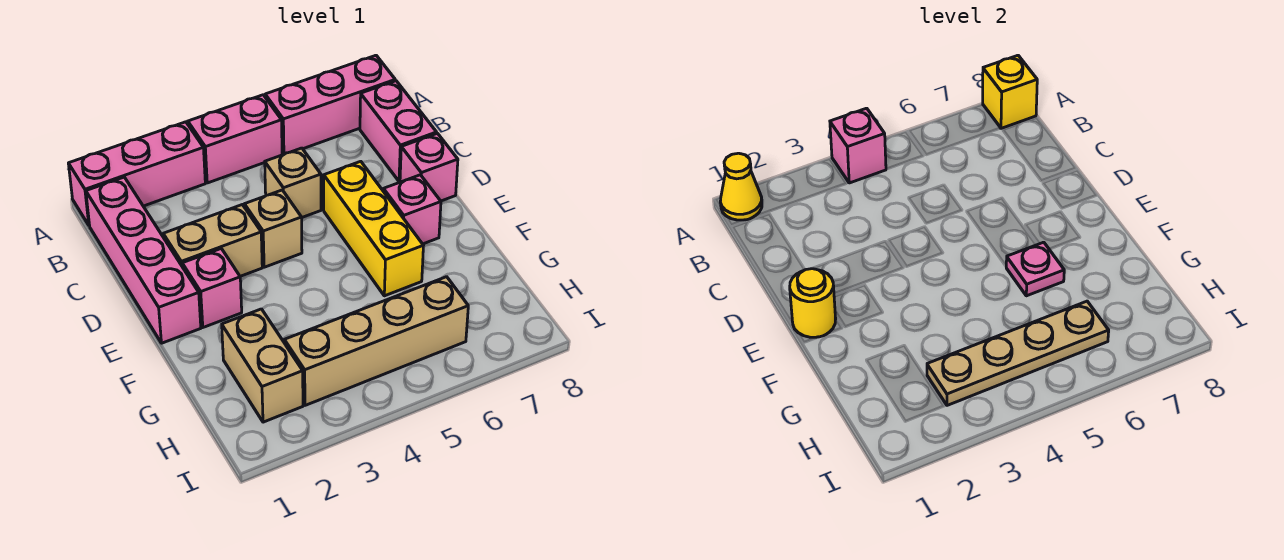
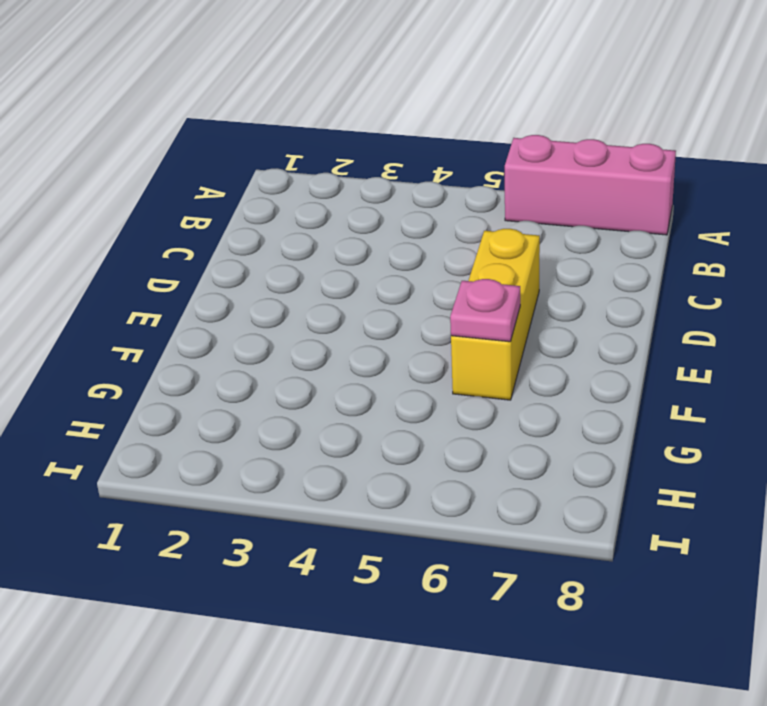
none -> pink brick A1:A3 level 1
none -> pink brick A4:A5 level 1
none -> pink brick B1:E1 level 1

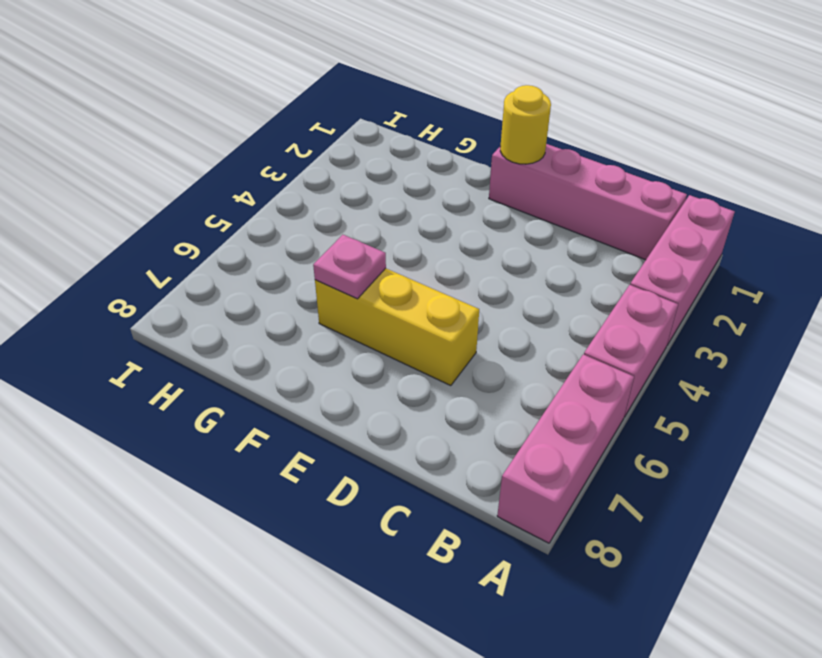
none -> pink brick B8:C8 level 1
none -> tan brick C5 level 1
none -> tan brick D2:D3 level 1

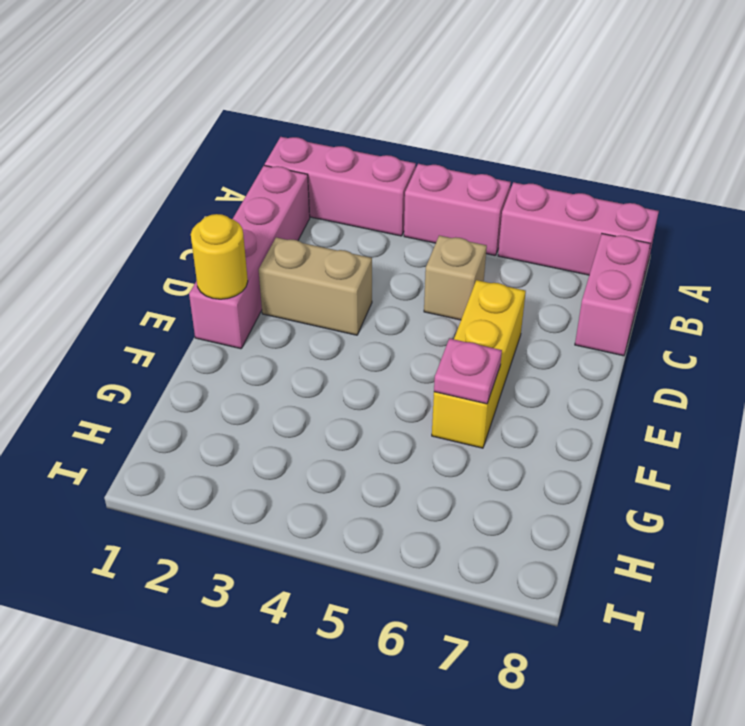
none -> tan brick D4 level 1
none -> pink brick D8 level 1
none -> pink brick E2 level 1

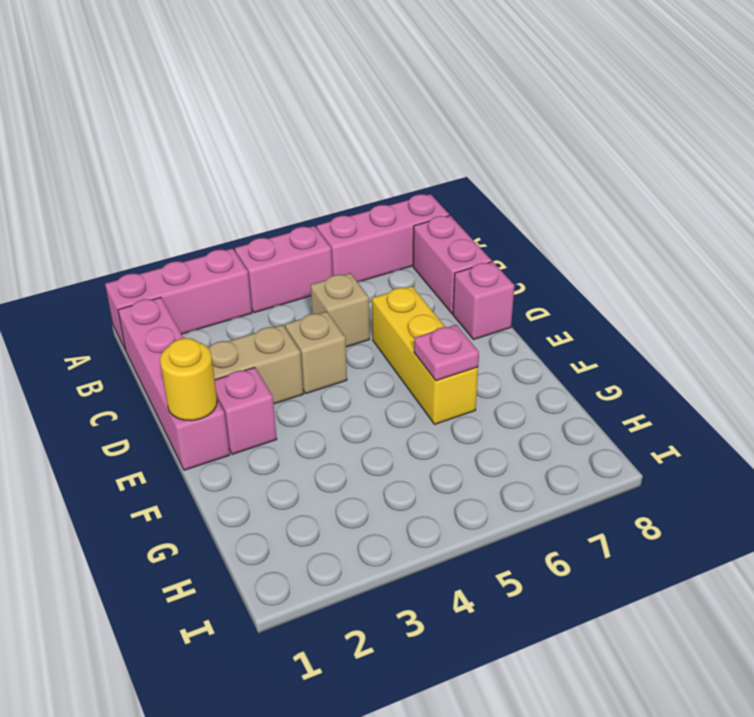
none -> pink brick E7 level 1
none -> tan brick G2:H2 level 1
none -> tan brick H3:H6 level 1

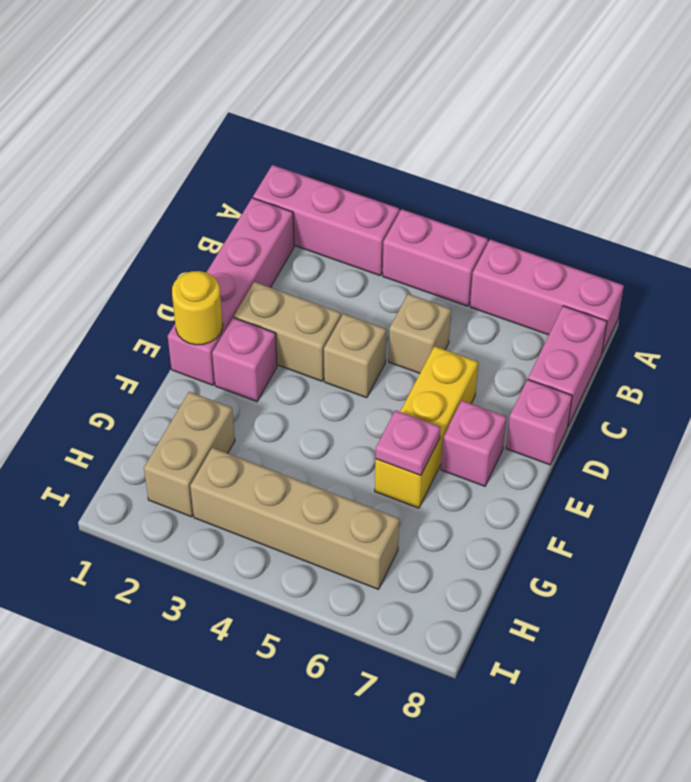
none -> yellow cone A1 level 2
none -> pink brick A4 level 2
none -> yellow brick A8 level 2

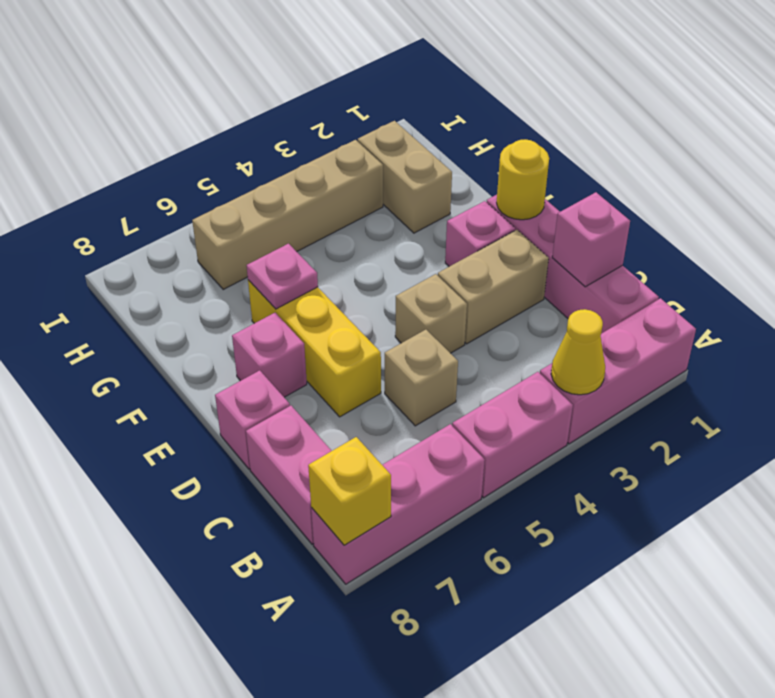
yellow cone A3 level 2 -> yellow cone A1 level 2
pink brick C1 level 2 -> pink brick A4 level 2
none -> tan plate H3:H6 level 2

